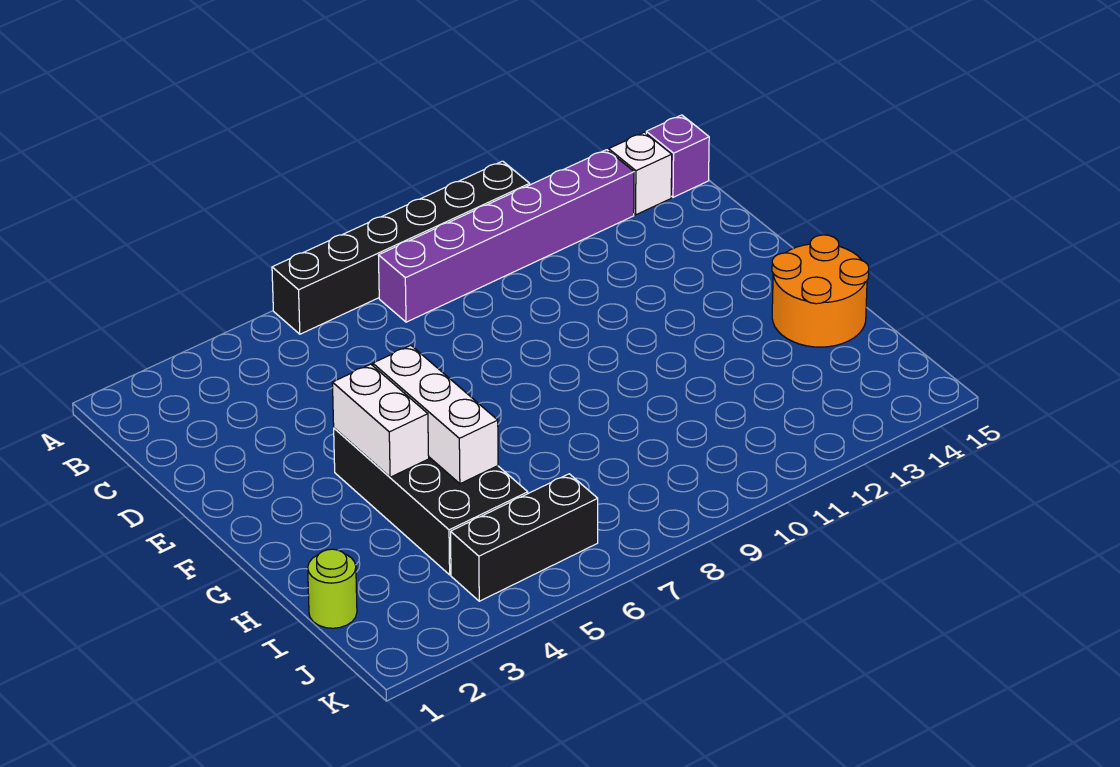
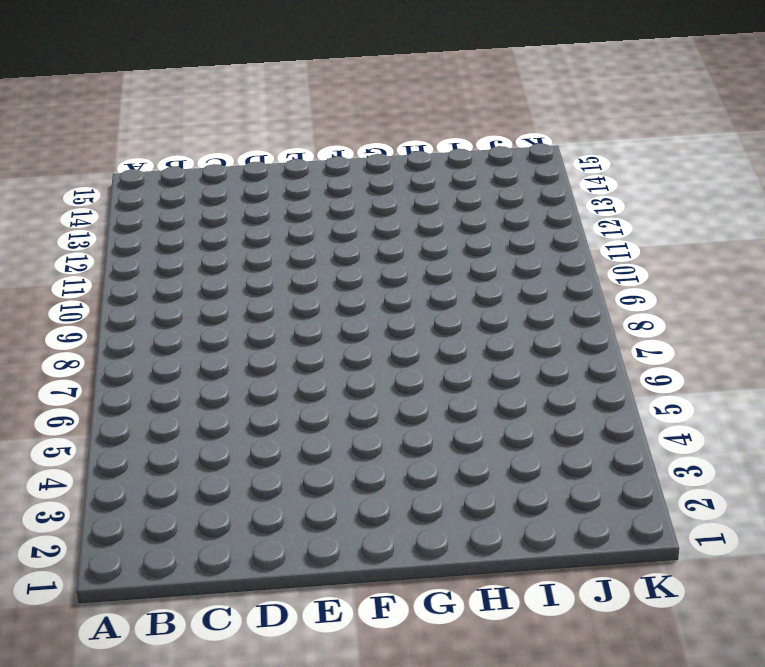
none -> black brick A6:A11 level 1
none -> purple brick B8:B13 level 1

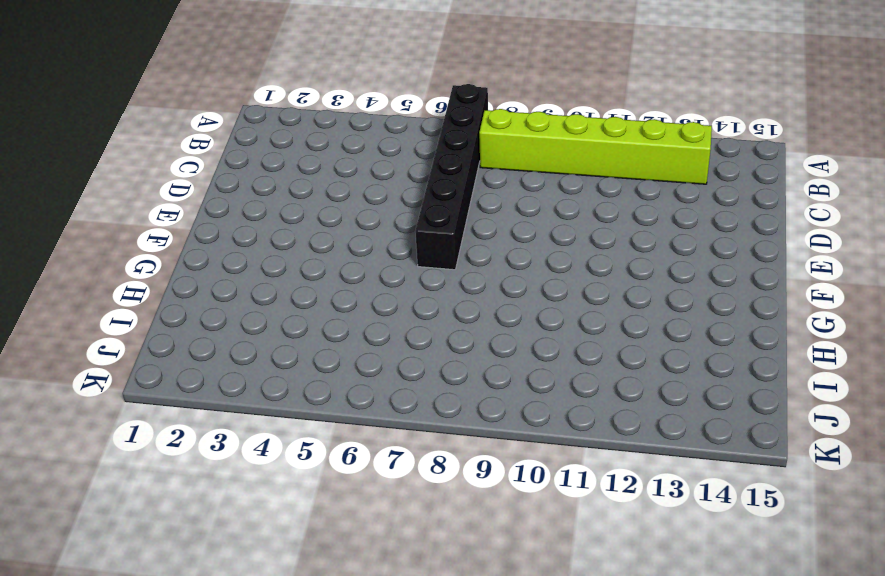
black brick A7:F7 level 1 -> black brick A6:A11 level 1
lime brick B8:B13 level 1 -> purple brick B8:B13 level 1
none -> white brick B14 level 1
none -> purple brick B15 level 1

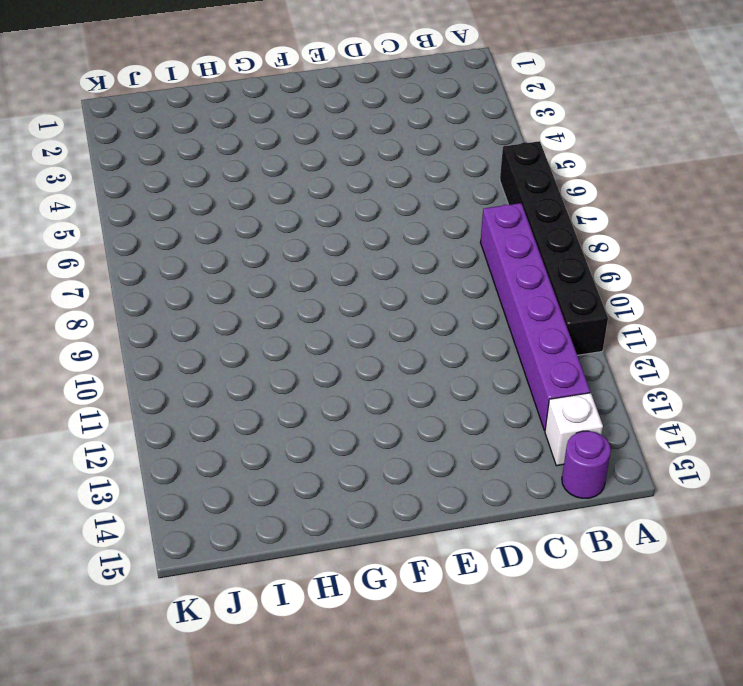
purple round brick B15 level 1 -> purple brick B15 level 1
none -> black brick F4:I5 level 1
none -> orange round brick G14:H15 level 1

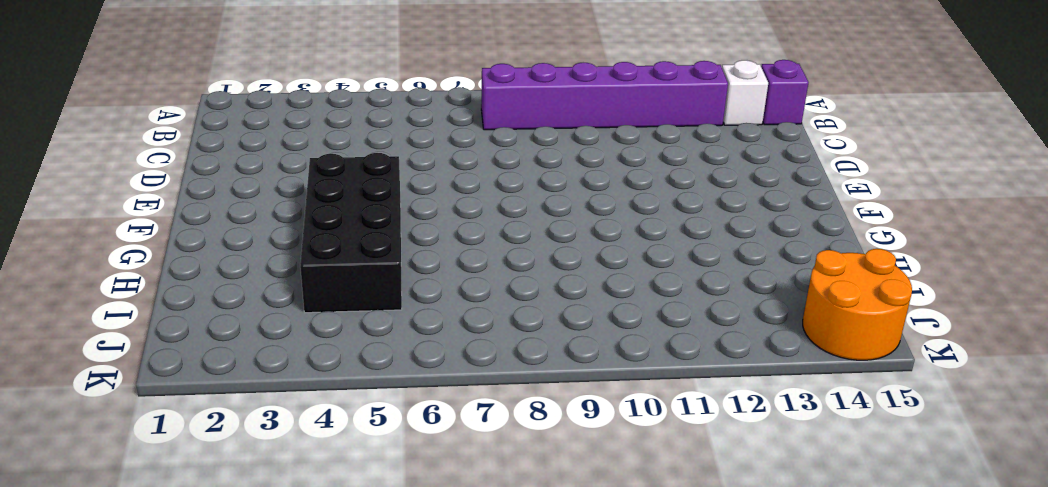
orange round brick J14:K15 level 1 -> orange round brick G14:H15 level 1
none -> black brick A6:A11 level 1
none -> lime round brick I1 level 1

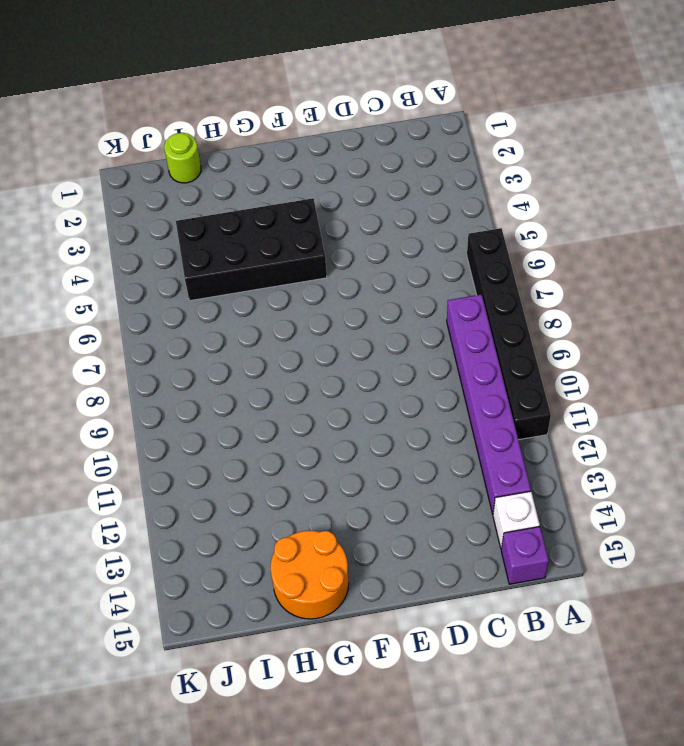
none -> black brick J4:J6 level 1
none -> white brick F4:G4 level 2

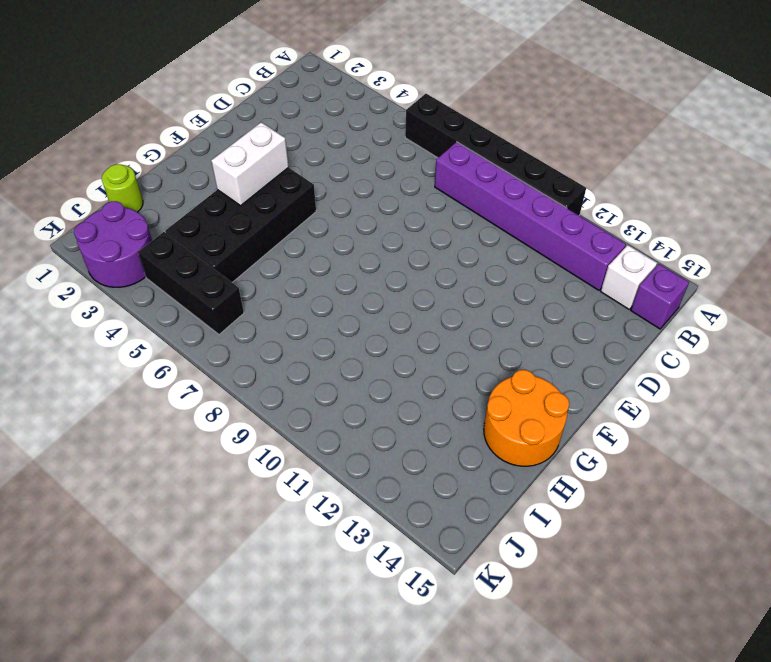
purple round brick J2:K3 level 1 -> none
none -> white brick F5:H5 level 2

